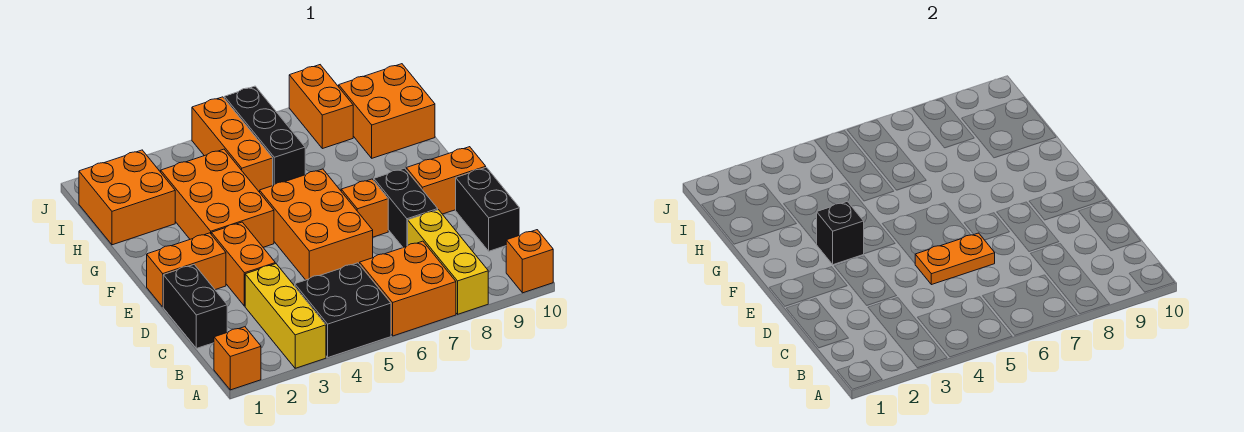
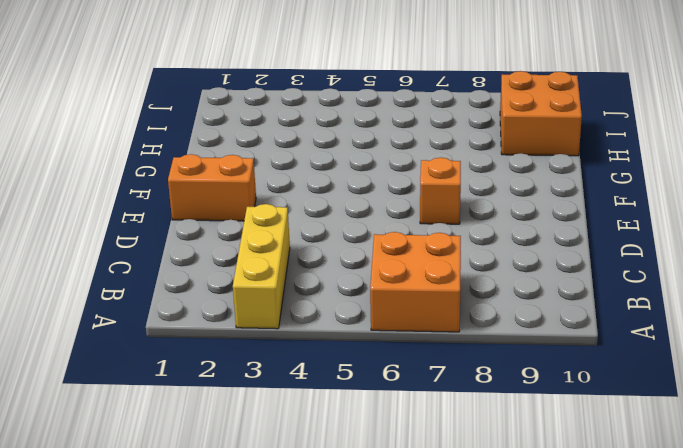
none -> orange brick A1 level 1
none -> black brick A4:B5 level 1
none -> yellow brick A8:C8 level 1

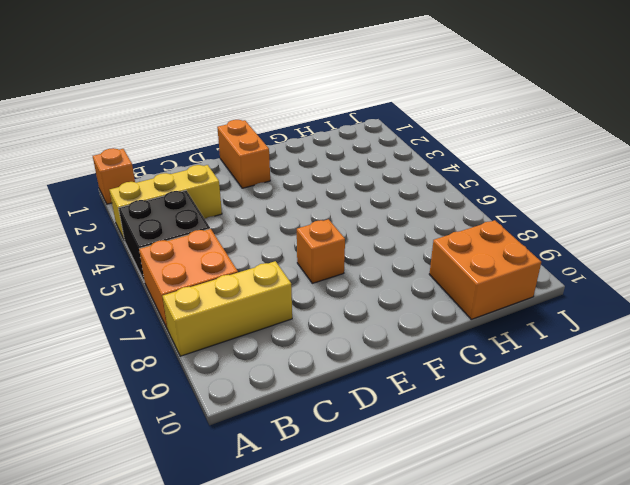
none -> orange brick A10 level 1
none -> black brick C1:D1 level 1
none -> black brick C10:D10 level 1

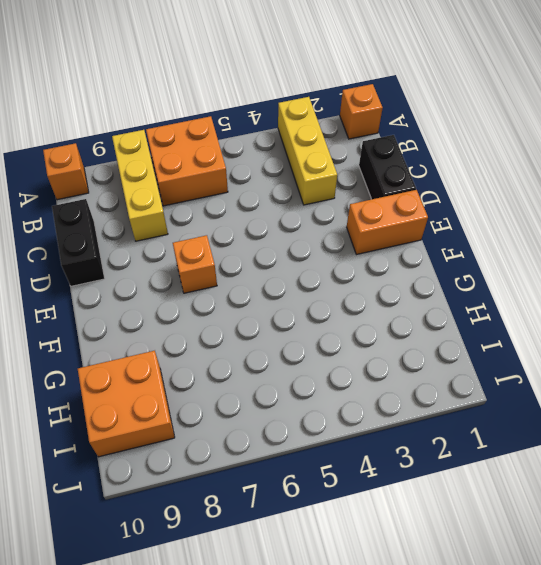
none -> black brick A4:B5 level 1
none -> orange brick D3:E3 level 1
none -> orange brick D5:F6 level 1

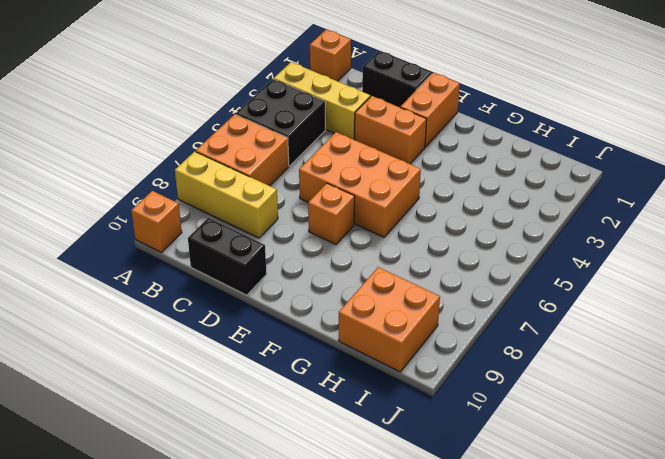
none -> black brick D8:E8 level 1
none -> orange brick E9:E10 level 1
none -> orange brick F3:H4 level 1

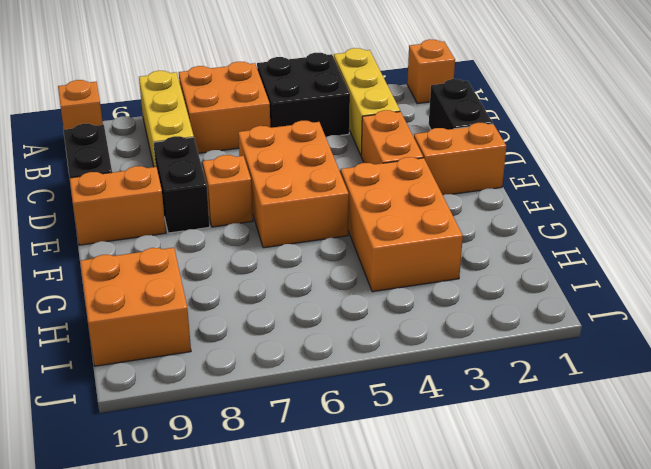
none -> orange brick H1:I2 level 1
none -> orange brick H5:J5 level 1
none -> black brick H6:J6 level 1

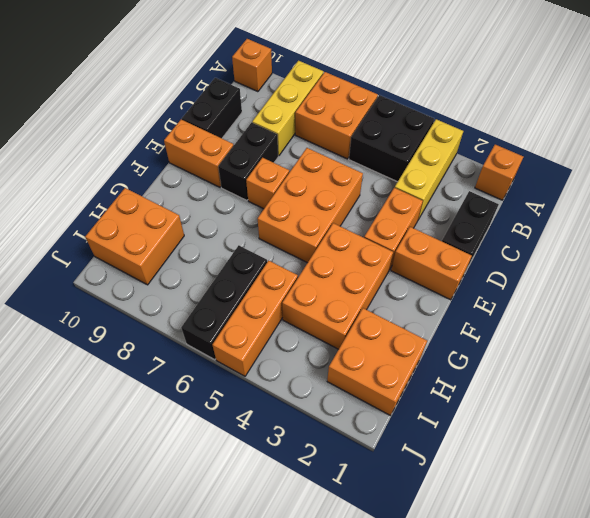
none -> orange brick I8:J8 level 1
none -> orange plate D5:D6 level 2
none -> black brick F3 level 2

